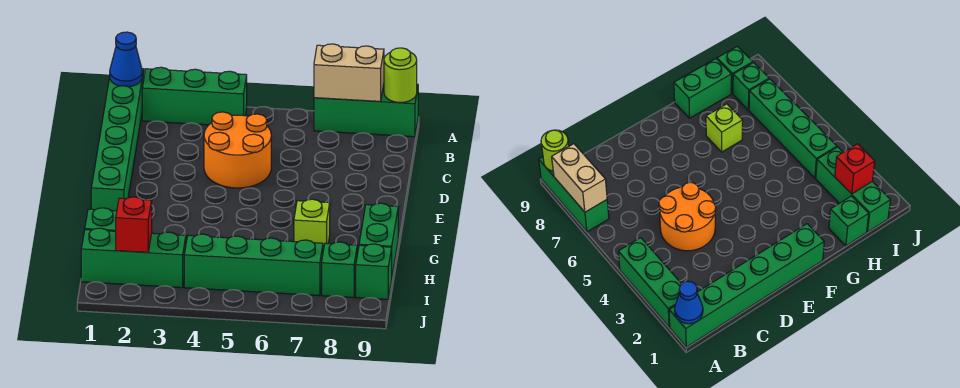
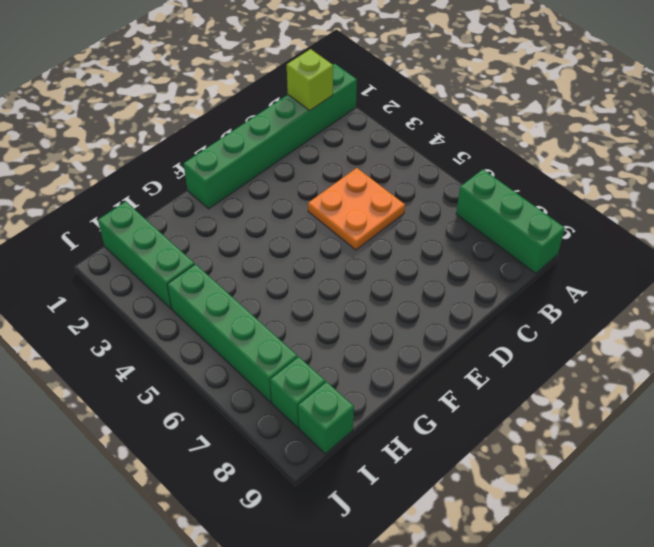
lime brick B1 level 2 -> lime brick G7 level 1
orange plate C4:D5 level 1 -> orange round brick C4:D5 level 1
none -> green brick A2:A4 level 1
none -> green brick G9:H9 level 1
none -> green brick H1 level 1

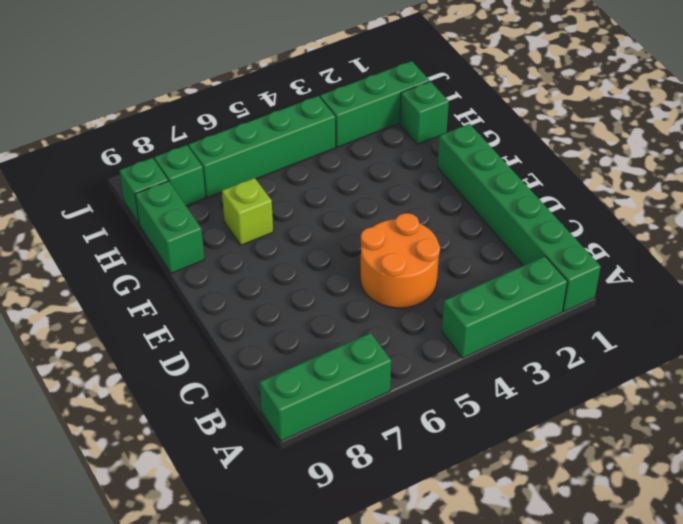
none -> blue cone A1 level 2
none -> tan brick A7:A8 level 2
none -> lime round brick A9 level 2

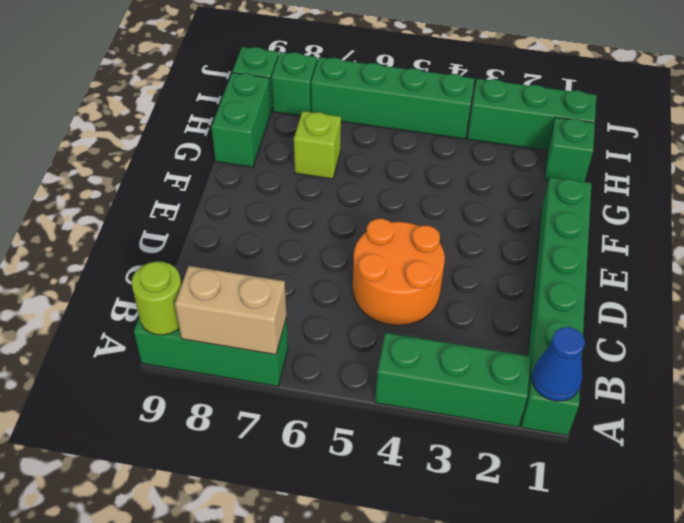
none -> red brick I2 level 2

